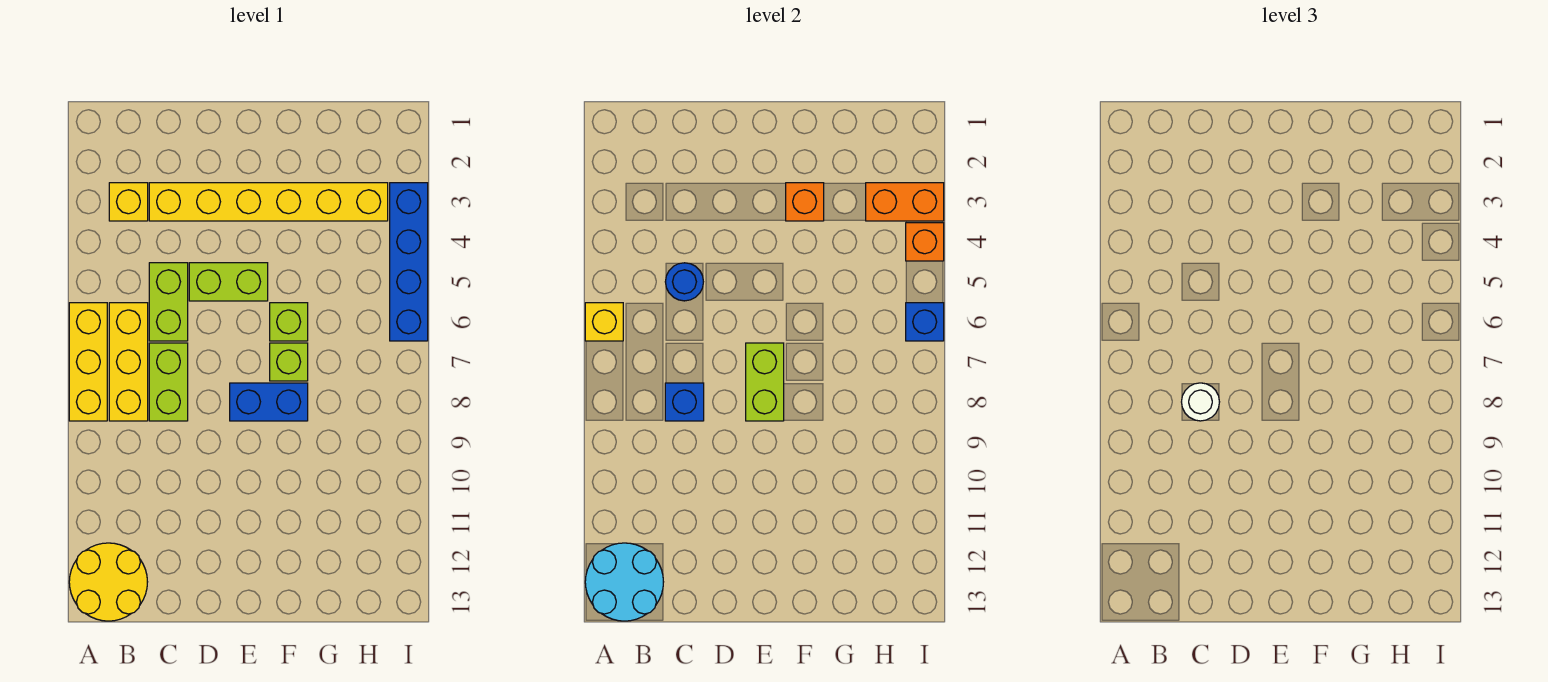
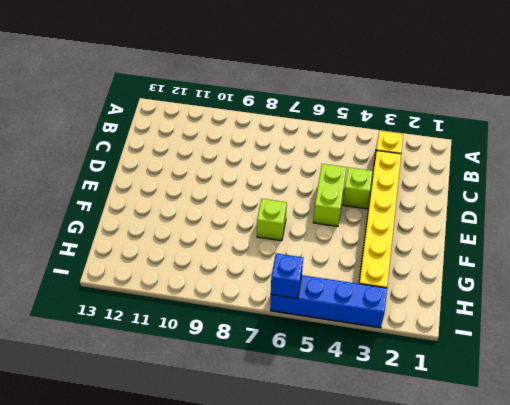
lime brick D4 level 1 -> lime brick F6 level 1
none -> yellow brick A6:A8 level 1
none -> yellow round brick A12:B13 level 1
none -> yellow brick B6:B8 level 1

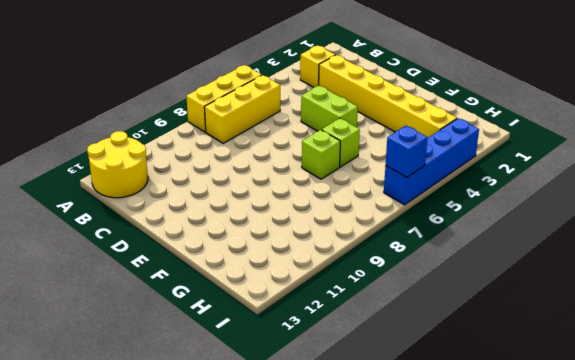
none -> lime brick C5:C6 level 1
none -> lime brick C7:C8 level 1
none -> blue brick E8:F8 level 1

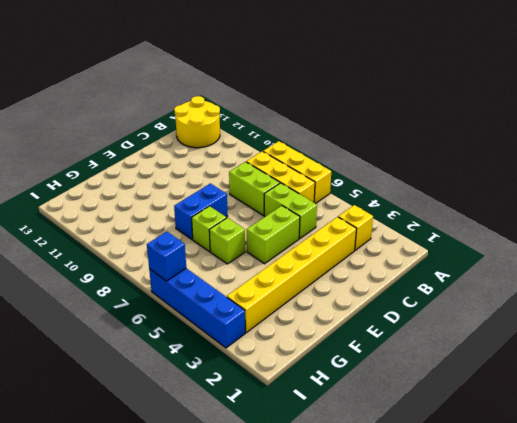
none -> yellow brick A6 level 2
none -> cyan round brick A12:B13 level 2
none -> blue round brick C5 level 2

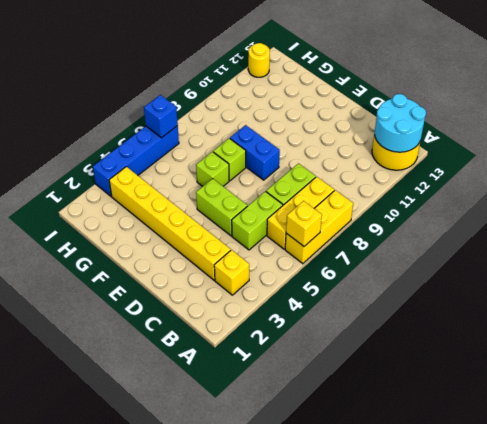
yellow round brick I12 level 1 -> none
none -> blue round brick C5 level 2
none -> blue brick C8 level 2
none -> lime brick E7:E8 level 2

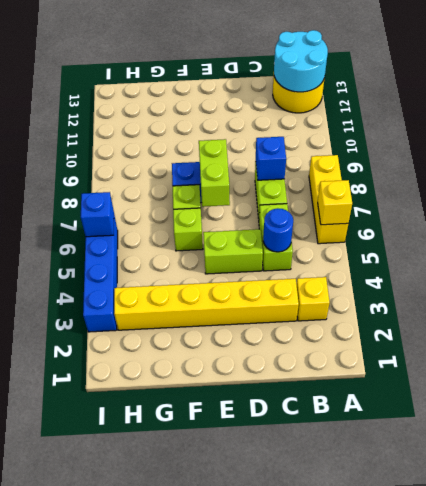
none -> yellow brick B6:B8 level 1
none -> orange brick F3 level 2
none -> orange brick H3:I3 level 2

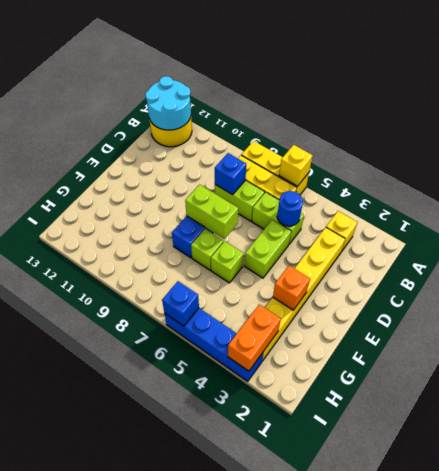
none -> orange brick I4 level 2
none -> white round brick C8 level 3

